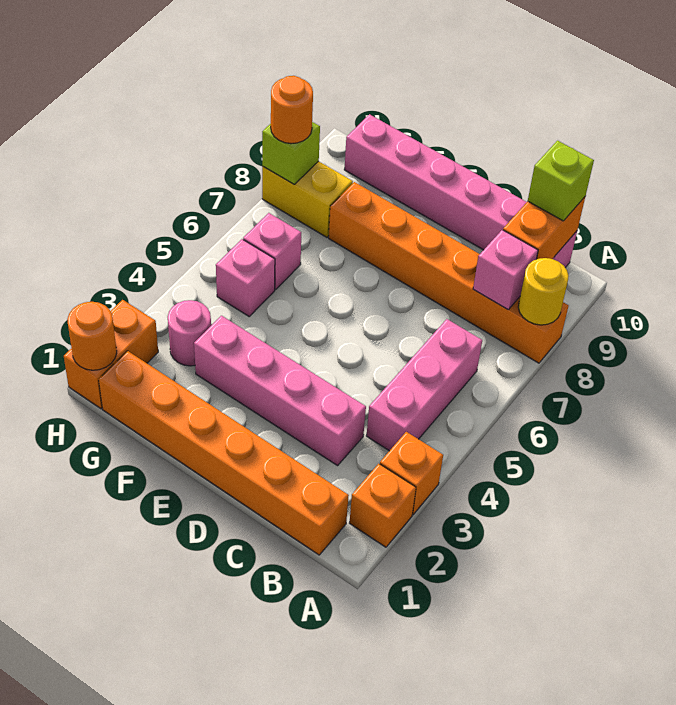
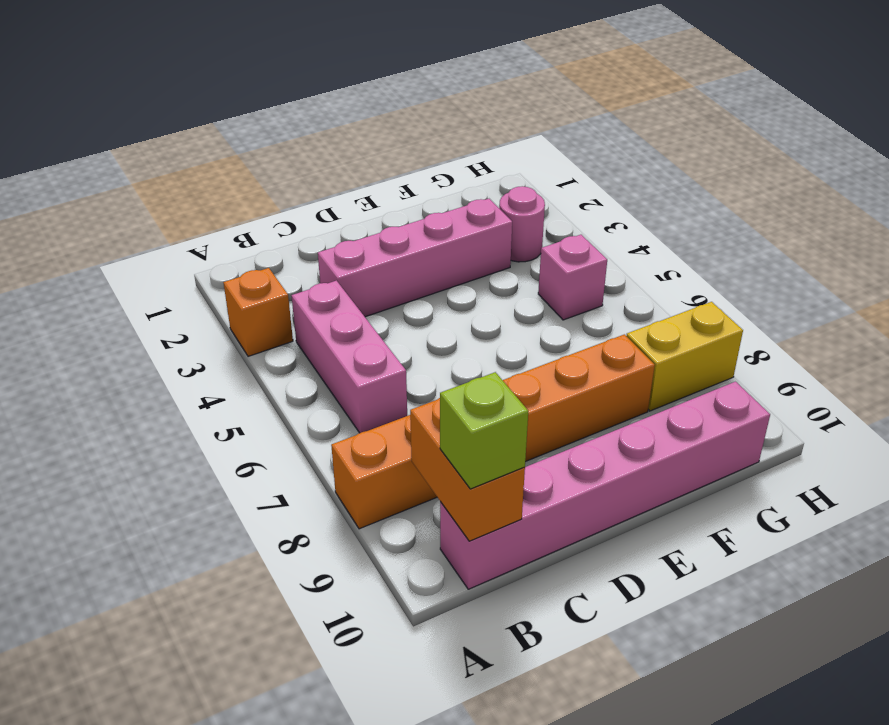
none -> orange brick A2 level 1
none -> orange brick B1:G1 level 1
none -> pink brick G6 level 1

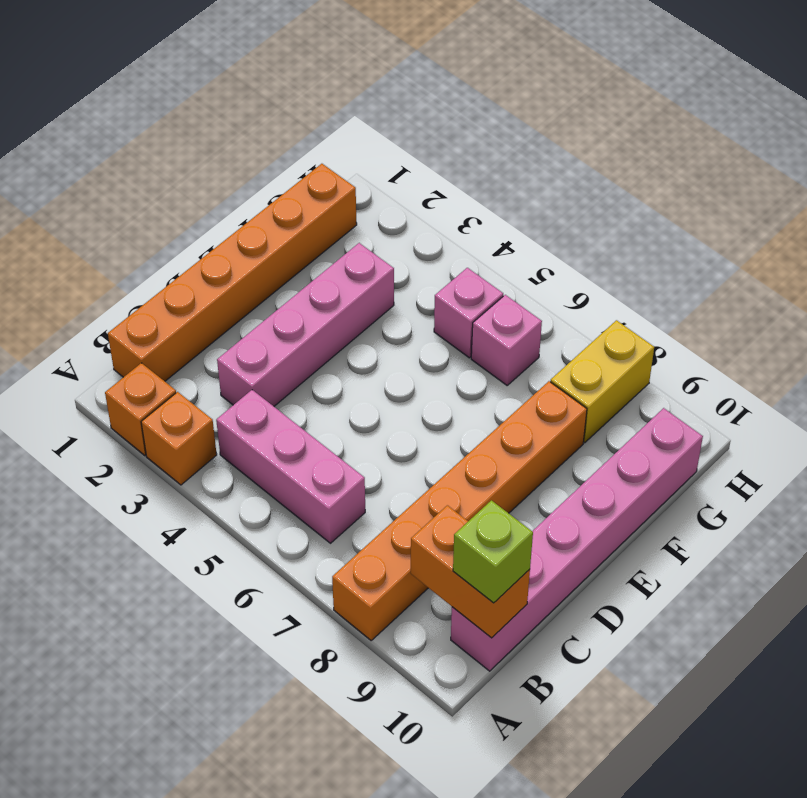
none -> pink round brick G3 level 1
none -> orange brick H1:H2 level 1
none -> yellow round brick A8 level 2

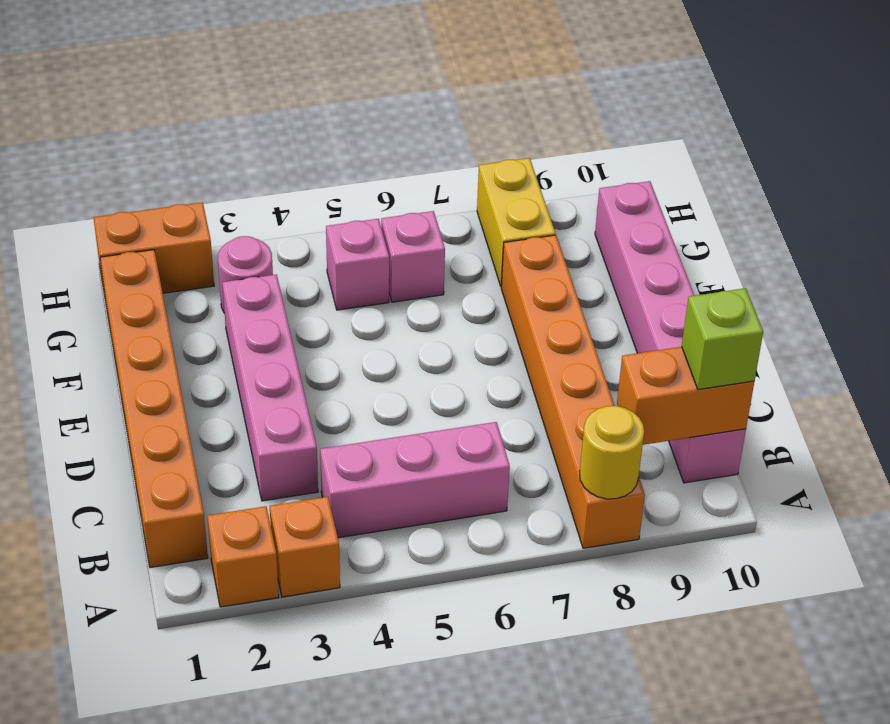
none -> pink brick B8 level 2
none -> orange round brick H1 level 2
none -> lime brick H8 level 2

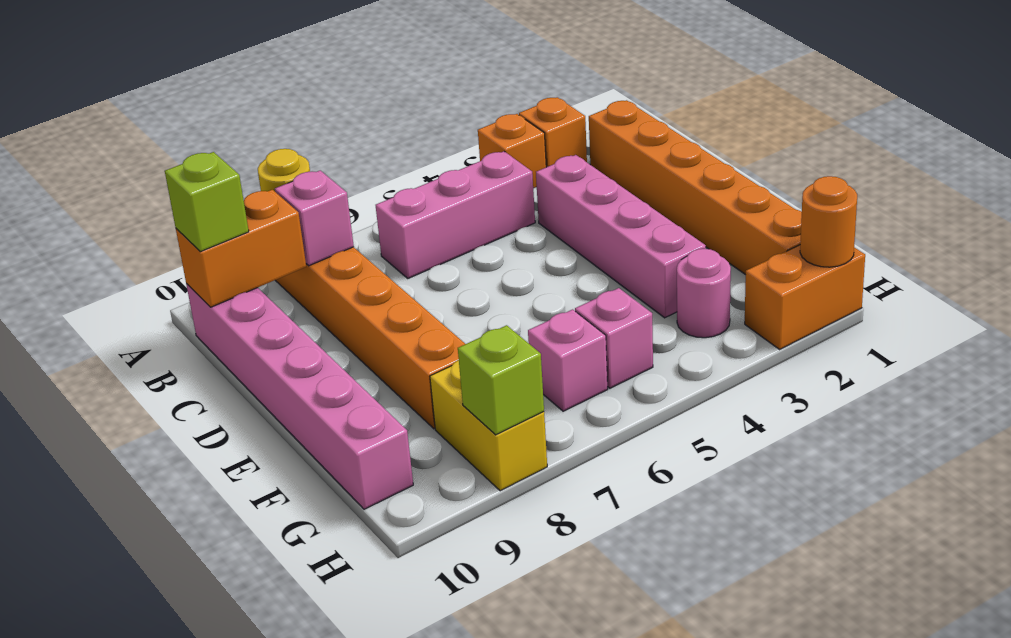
none -> orange round brick H8 level 3

